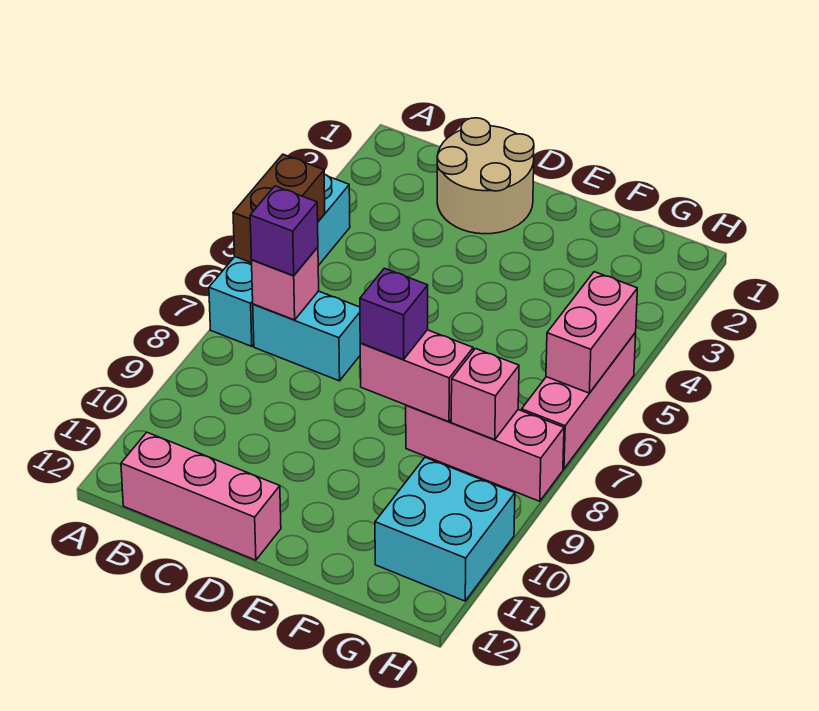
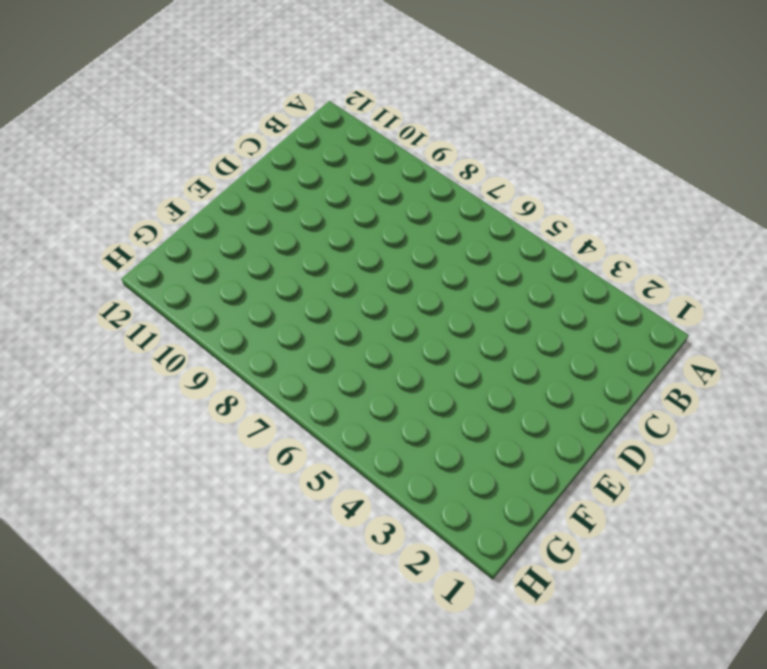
none -> cyan brick A4:A7 level 1
none -> cyan brick B7:C7 level 1
none -> pink brick B12:D12 level 1

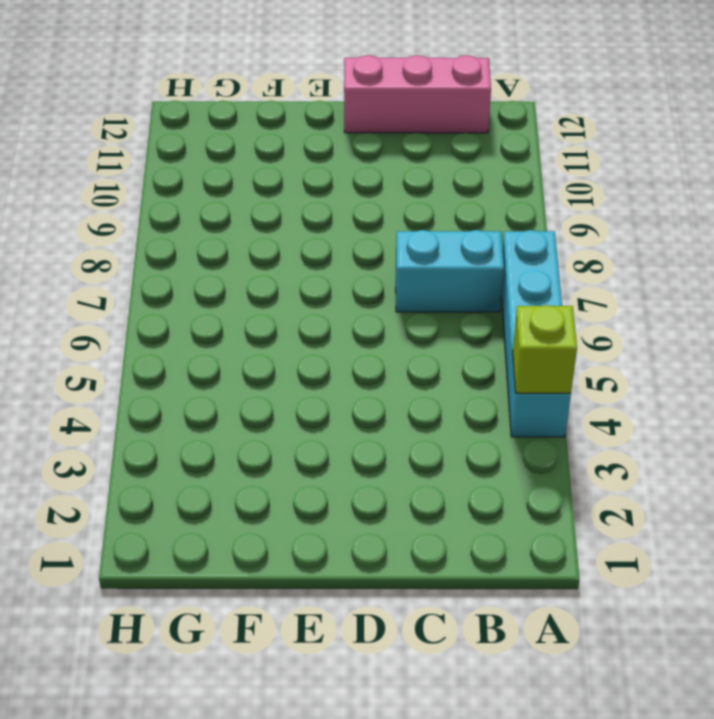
lime brick A4 level 2 -> none
none -> tan round brick C1:D2 level 1
none -> pink brick F8:H8 level 1
none -> cyan brick G10:H11 level 1

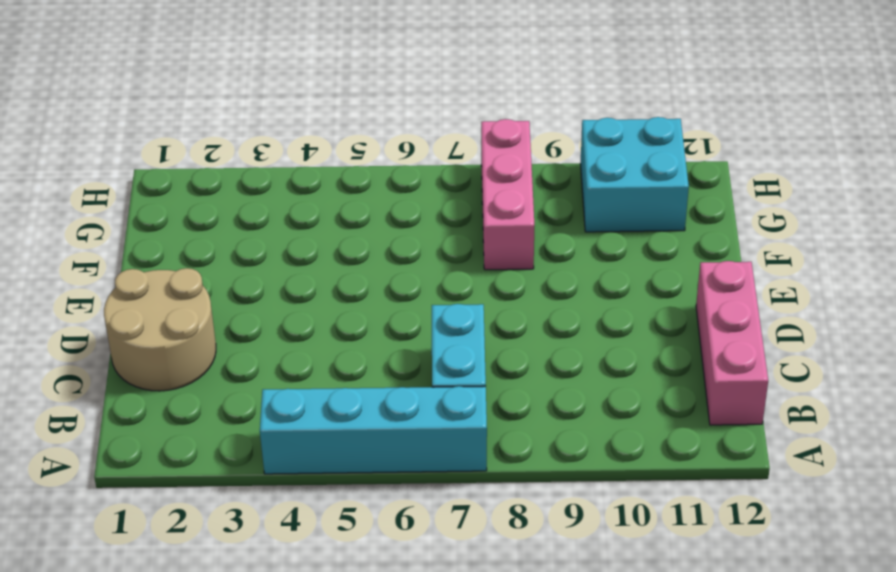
none -> pink brick H5:H7 level 1
none -> brown brick A5:A6 level 2
none -> pink brick B7 level 2

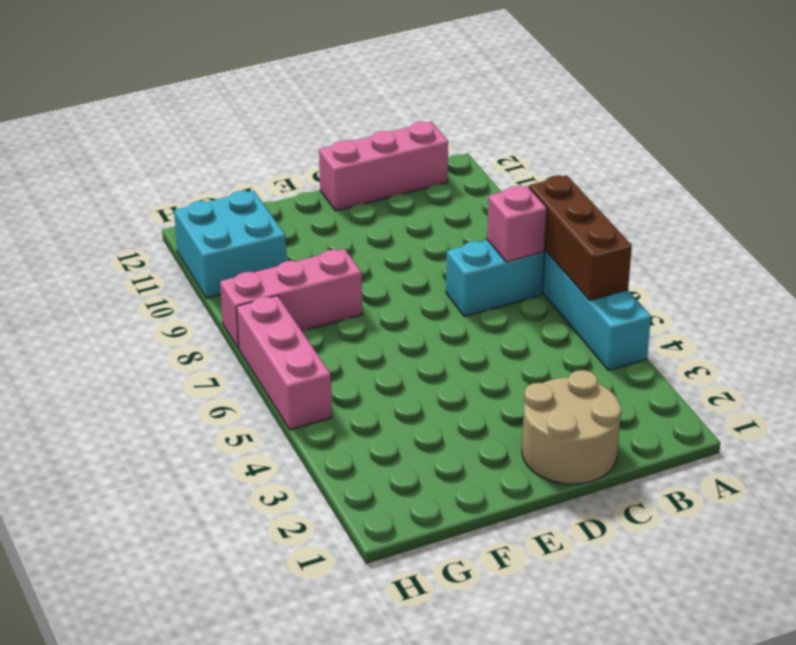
brown brick A5:A7 level 2 -> brown brick A5:A6 level 2
none -> pink brick E8:F8 level 2
none -> pink brick G8 level 2
none -> pink brick H5:H6 level 2

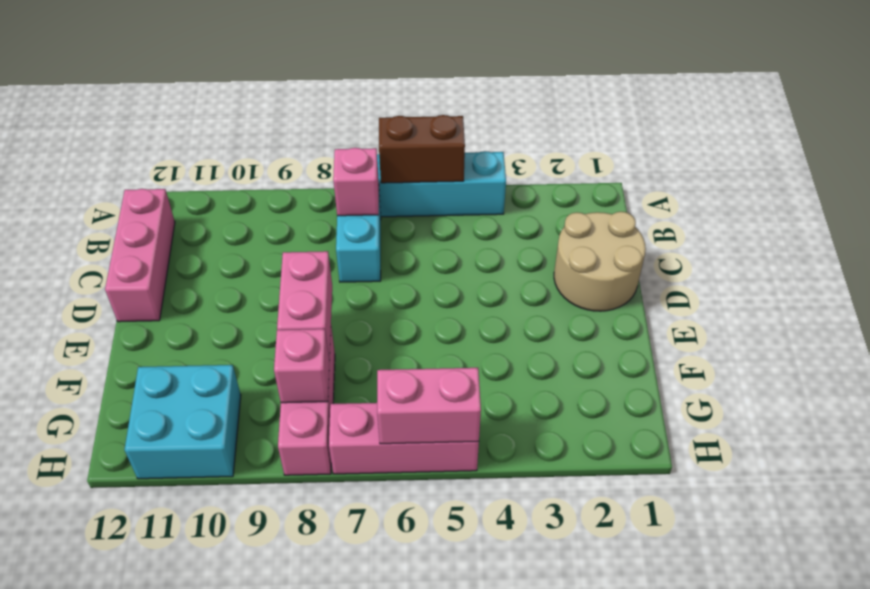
none -> purple brick B7 level 3
none -> purple brick E8 level 3

